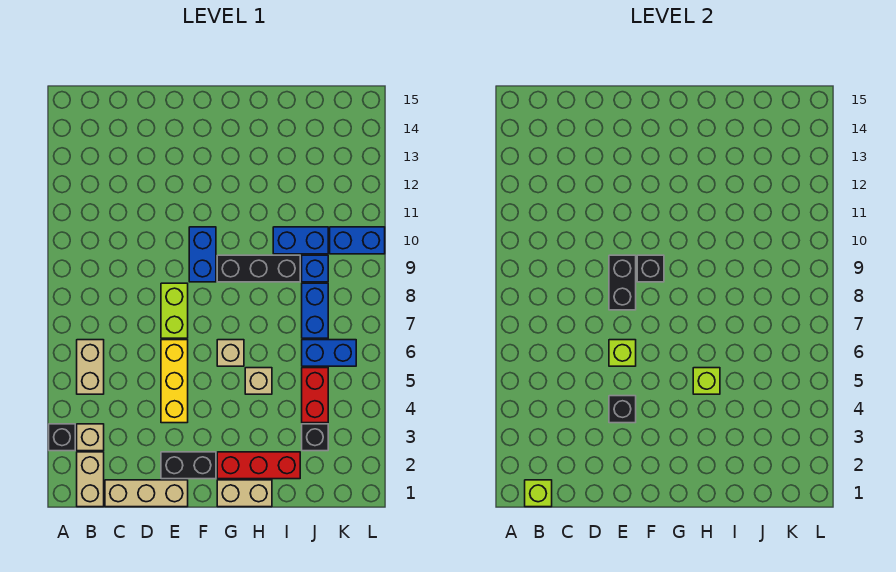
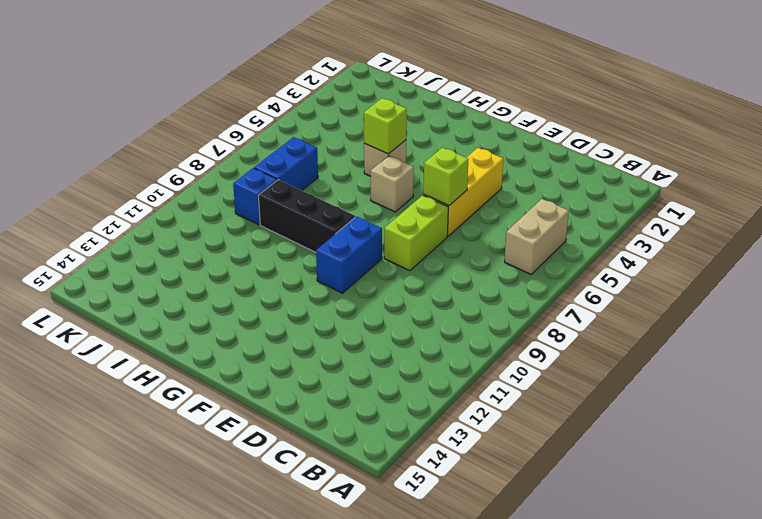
none -> black brick A3 level 1
none -> tan brick B1:B2 level 1
none -> tan brick B3 level 1

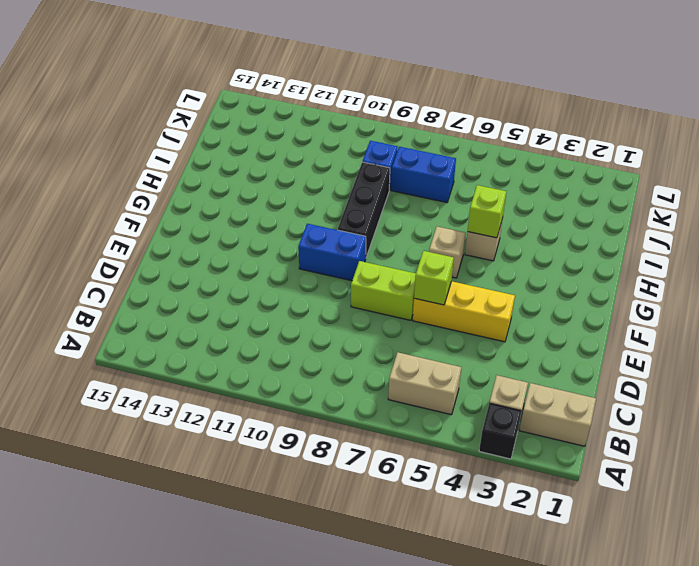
none -> tan brick C1:E1 level 1
none -> black brick E2:F2 level 1
none -> tan brick G1:H1 level 1

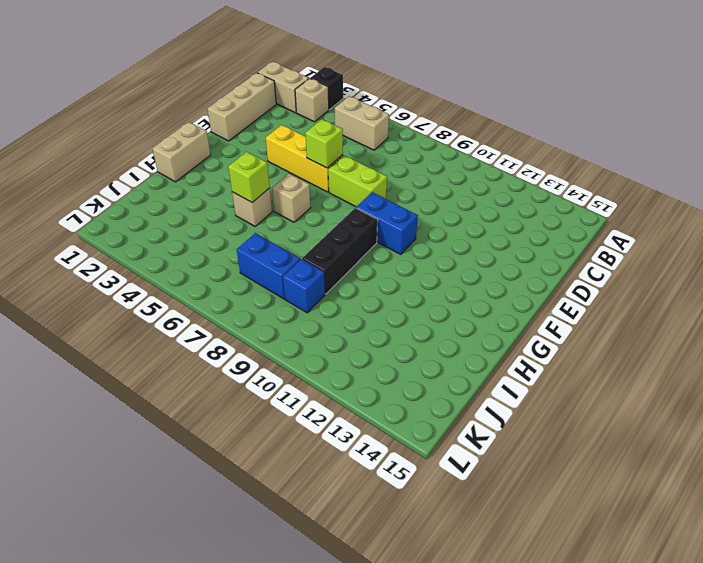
none -> black brick E2:F2 level 1
none -> red brick G2:I2 level 1
none -> blue brick I10:J10 level 1

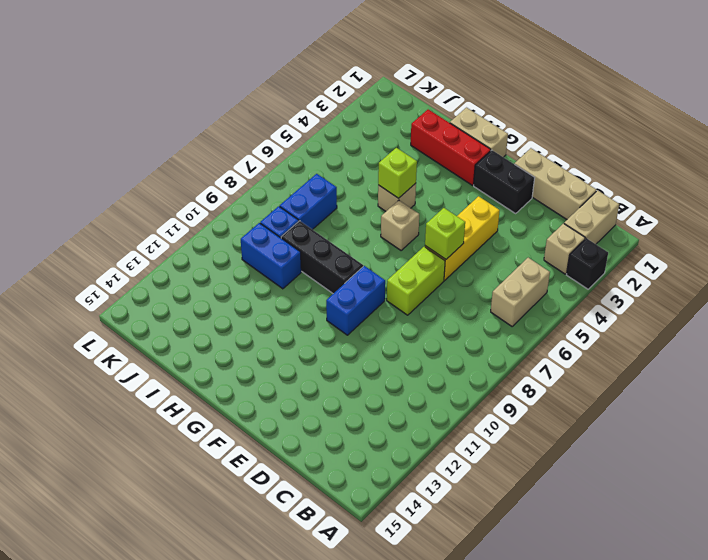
none -> black brick J3 level 1
none -> red brick J4:J5 level 1
none -> blue brick J6:K6 level 1

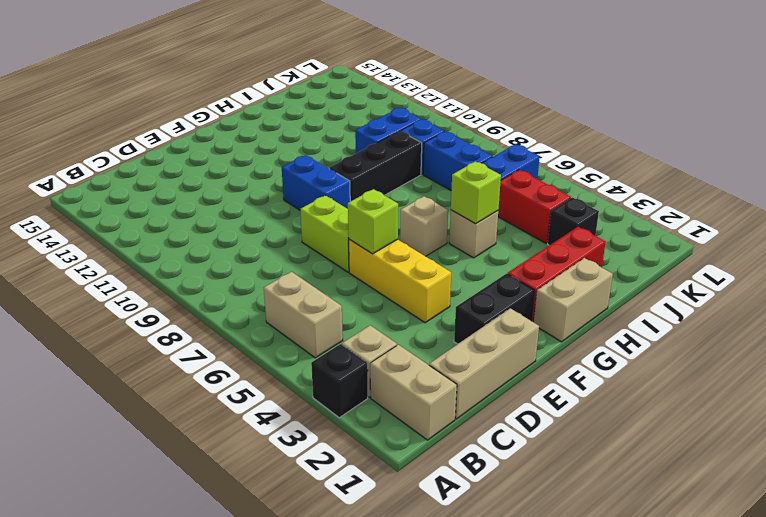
none -> blue brick K10:L10 level 1
none -> lime brick B1 level 2
none -> black brick E4 level 2

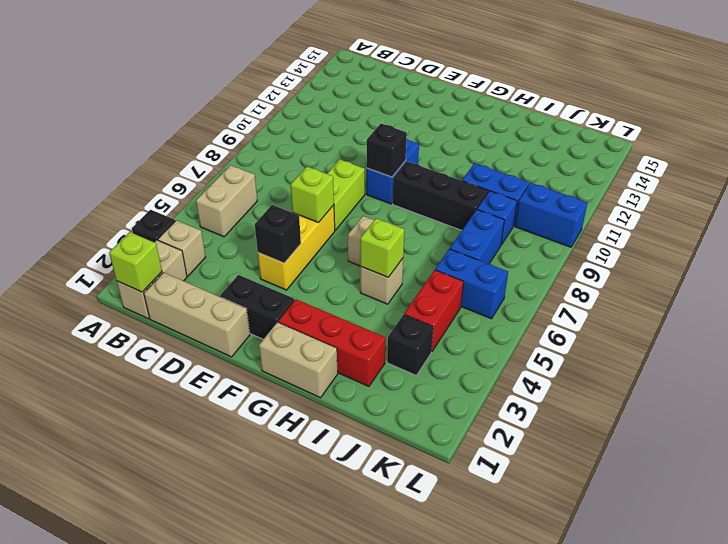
none -> black brick E8:E9 level 2

